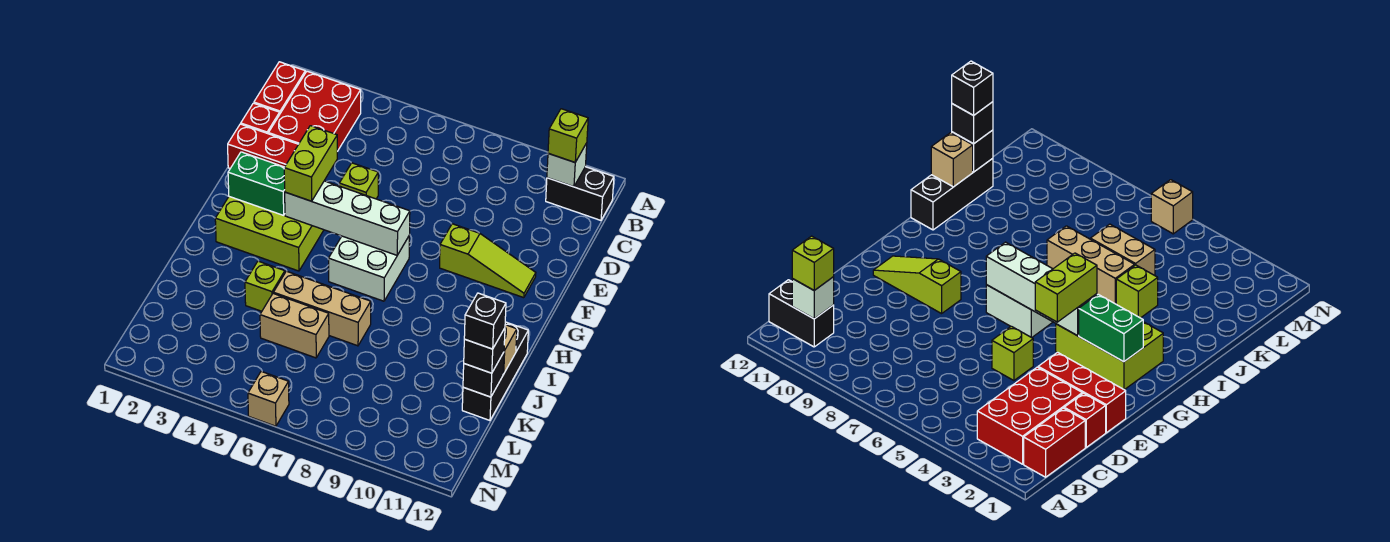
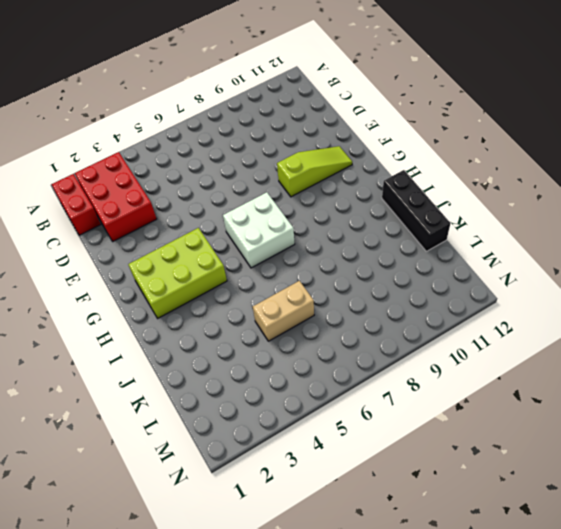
none -> black brick B11:B12 level 1
none -> red brick D1 level 1
none -> red brick E1:E3 level 1

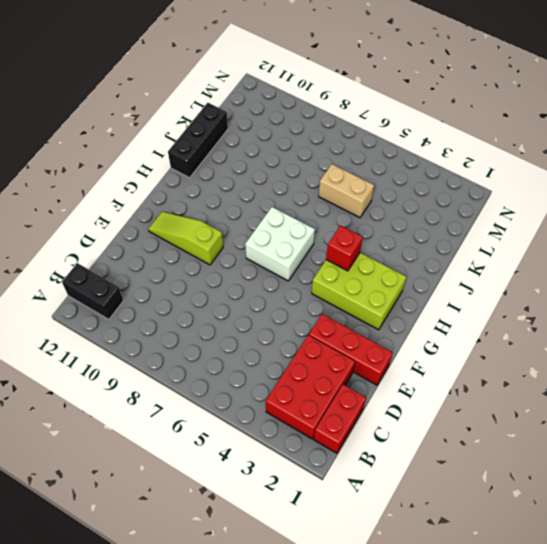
red brick H4 level 2 -> red brick D1 level 1
none -> lime brick E5 level 1
none -> lime brick J4 level 1
none -> tan brick J5:J7 level 1

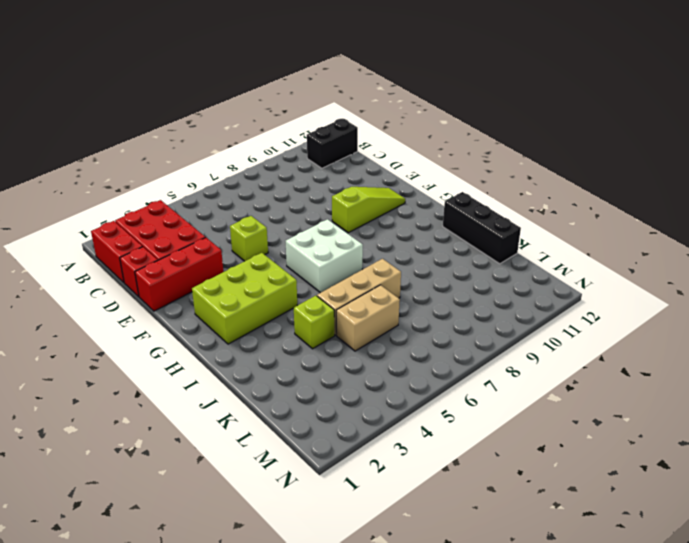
none -> tan brick N6 level 1
none -> white brick B11 level 2
none -> green brick G2:G3 level 2

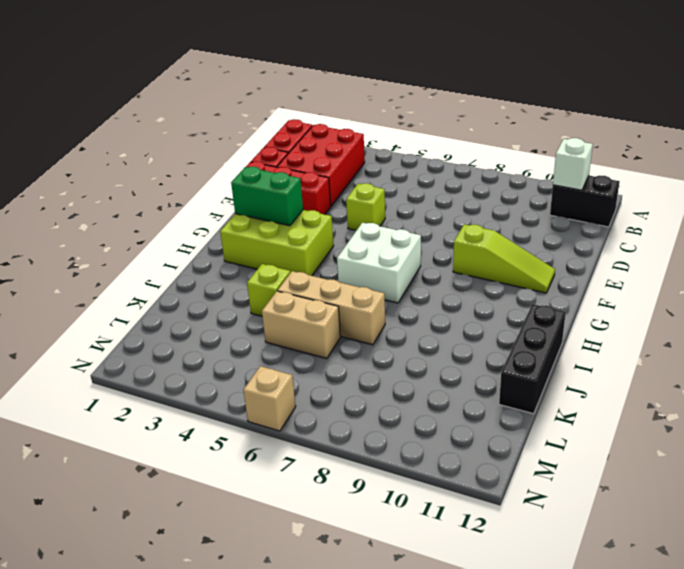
none -> white brick G4:G7 level 2
none -> tan brick J12 level 2
none -> black brick K12 level 2

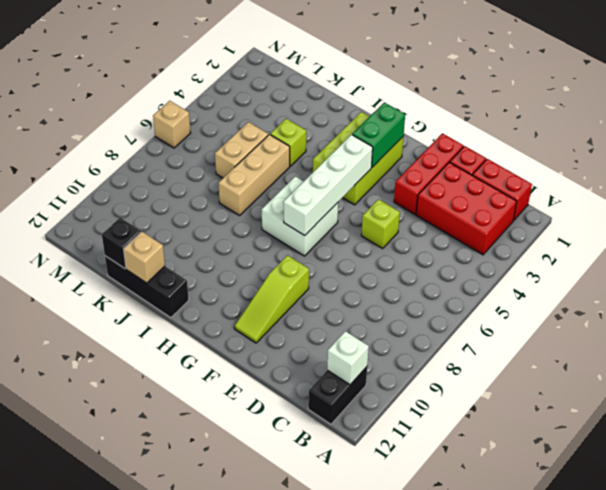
none -> lime brick B11 level 3
none -> lime brick F4:G4 level 3
none -> black brick K12 level 3

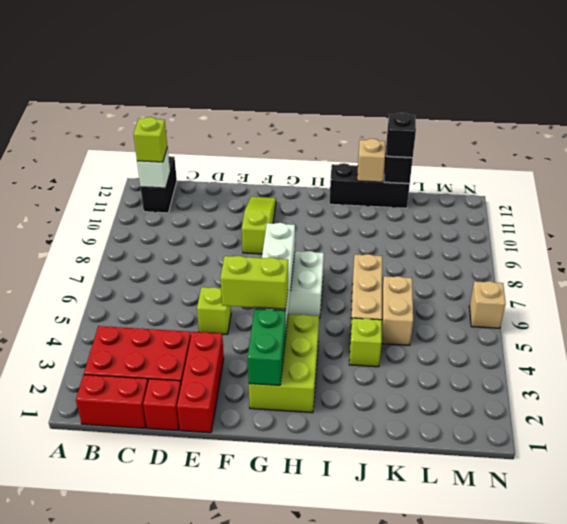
none -> black brick K12 level 4

